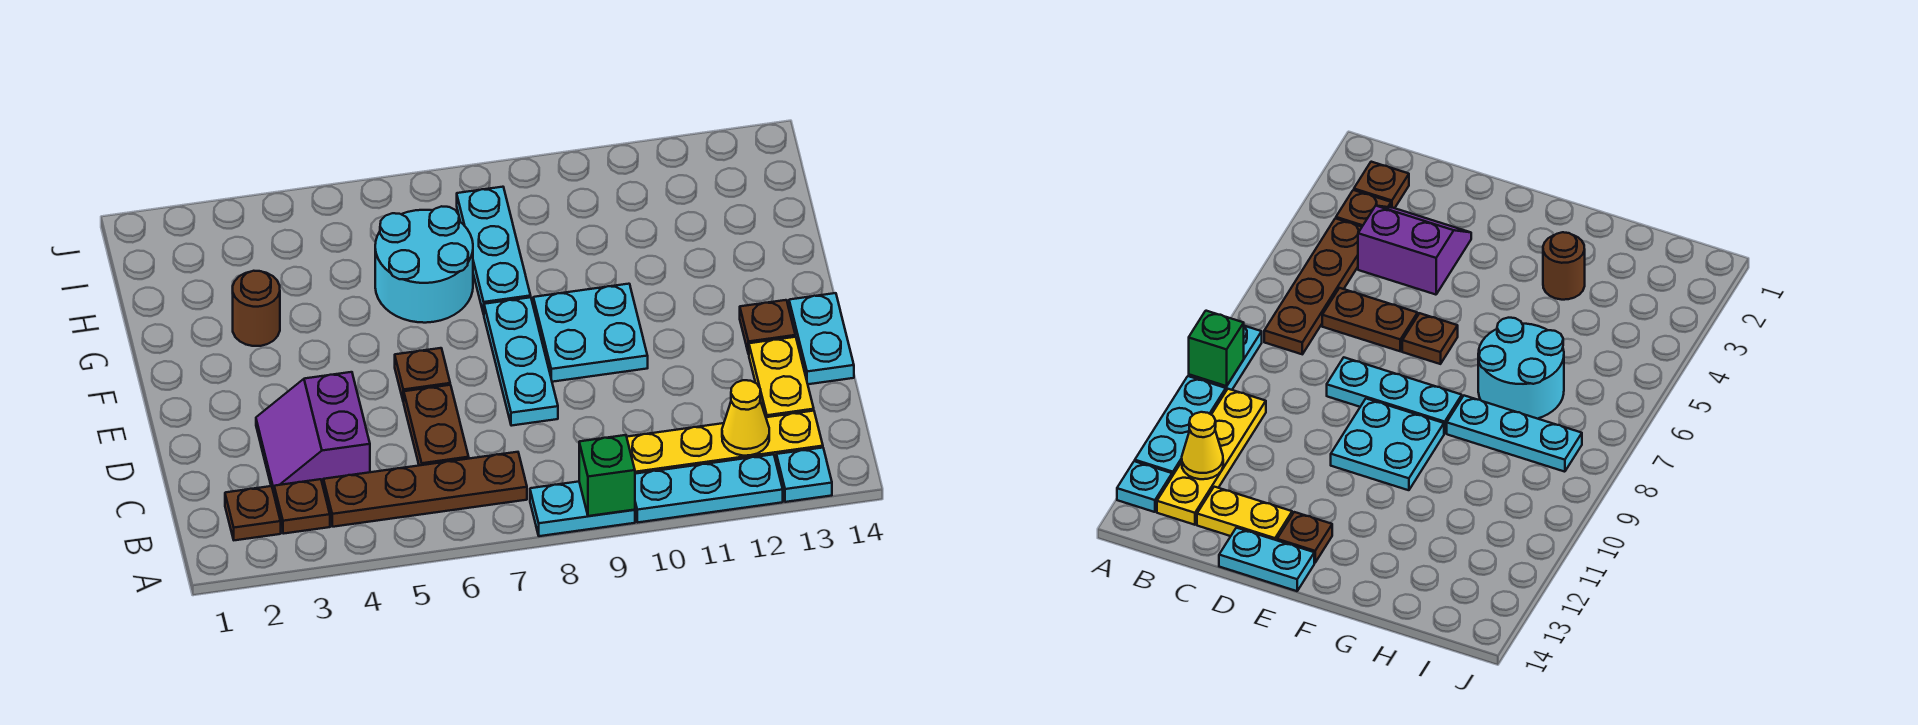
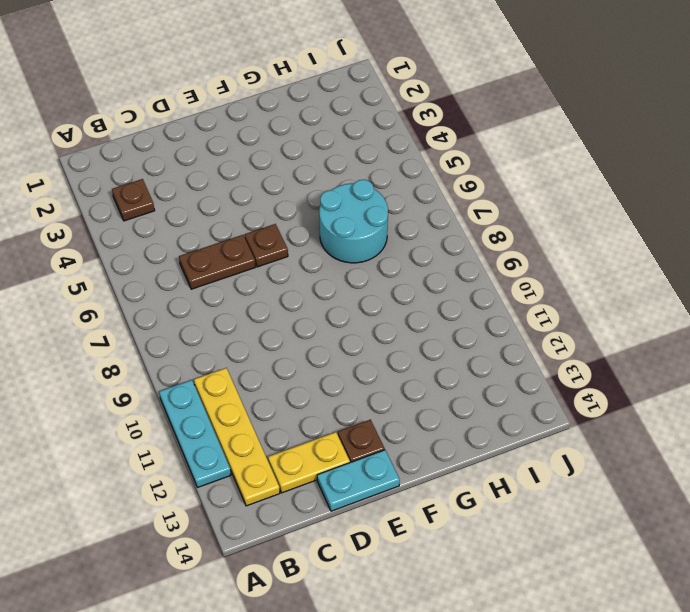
none -> cyan plate A8:A9 level 1
none -> cyan plate A13 level 1
none -> brown plate B2 level 1

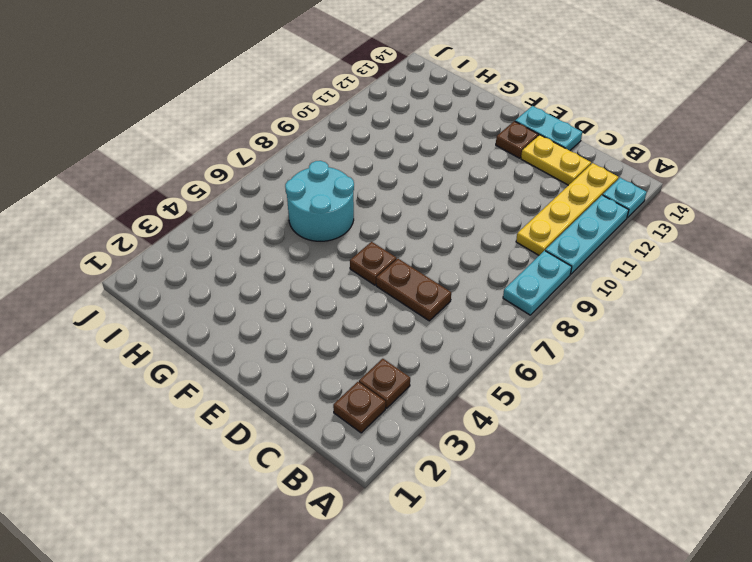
none -> brown plate B4:B7 level 1
none -> purple slope C3:D4 level 1 top 4
none -> cyan plate D8:F8 level 1

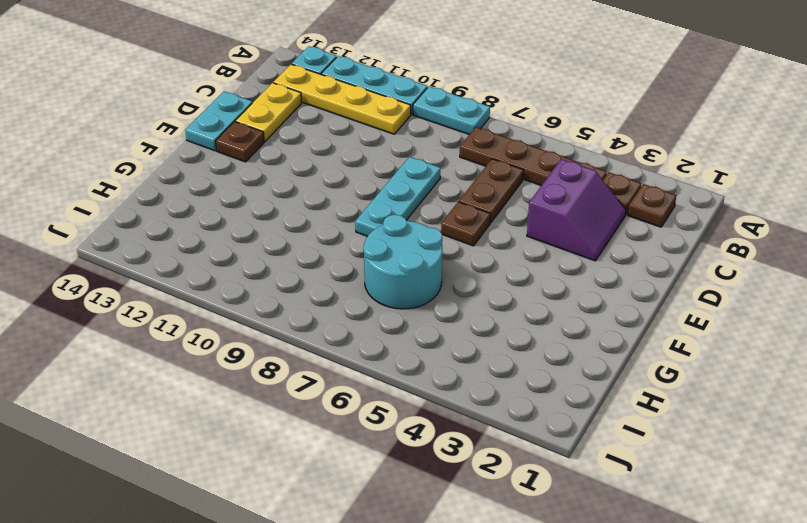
none -> cyan plate E9:F10 level 1
none -> brown round brick G3 level 1
none -> cyan plate G8:I8 level 1

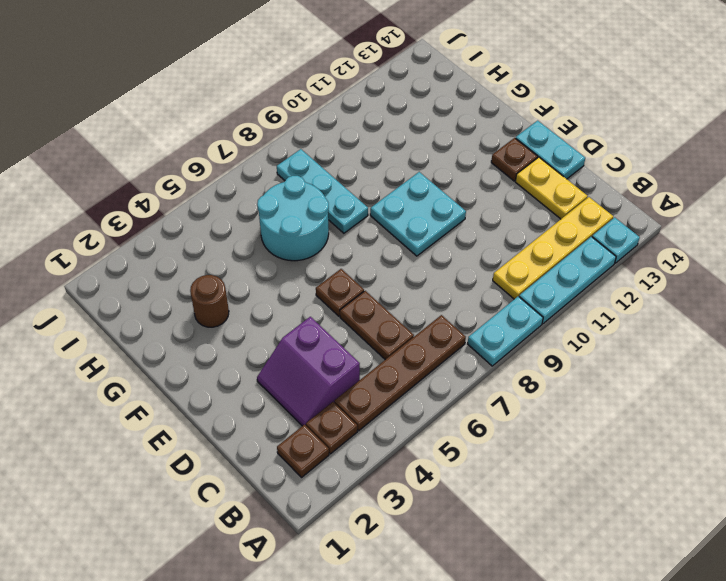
none -> cyan plate D8:F8 level 1
none -> green brick A9 level 2
none -> yellow cone B12 level 2

